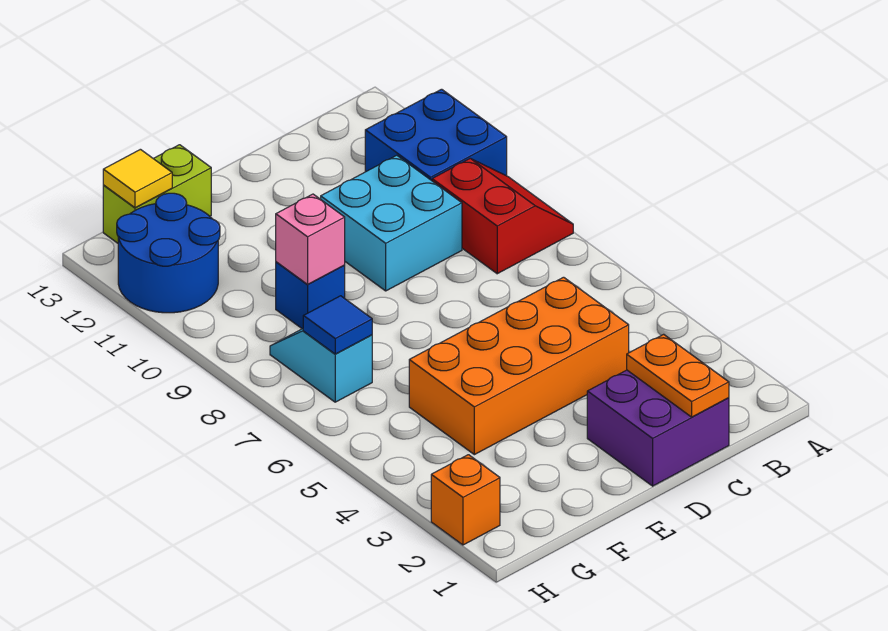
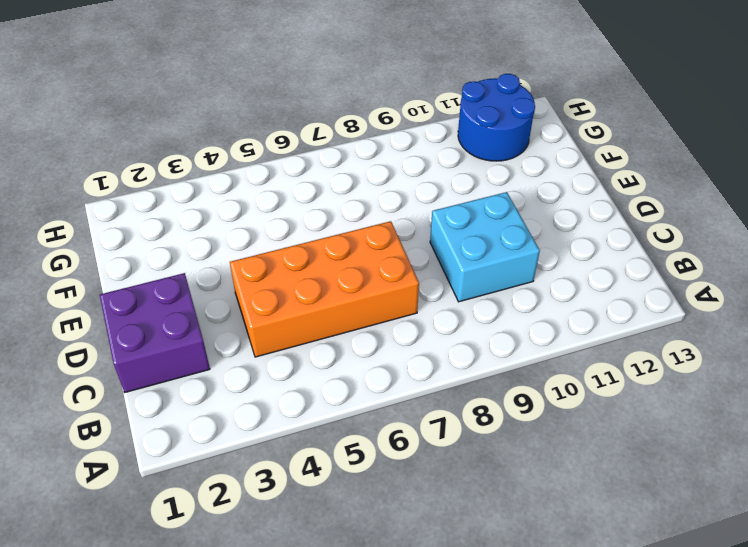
orange brick C4:D7 level 1 -> orange brick C4:F5 level 1
none -> red slope A8:B9 level 1 top B
none -> blue brick A10:B11 level 1
none -> blue brick F9 level 1

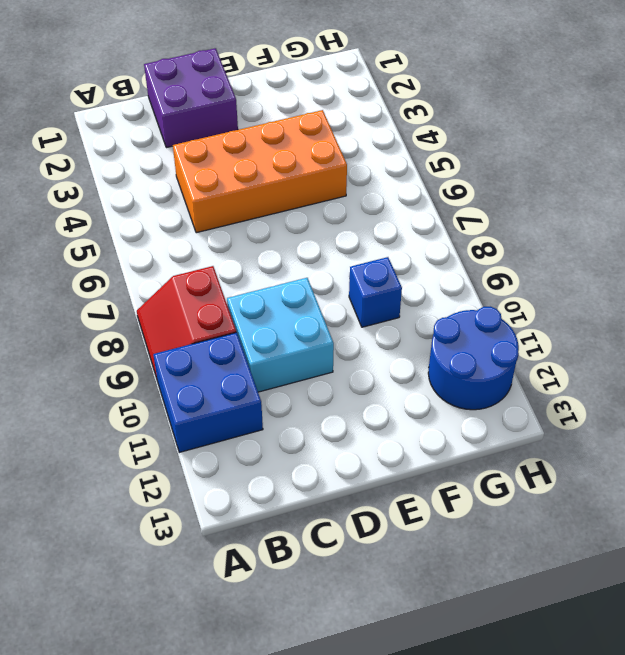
none -> lime brick F13:G13 level 1
none -> cyan slope G7:G8 level 1 top 7
none -> orange brick H2 level 1

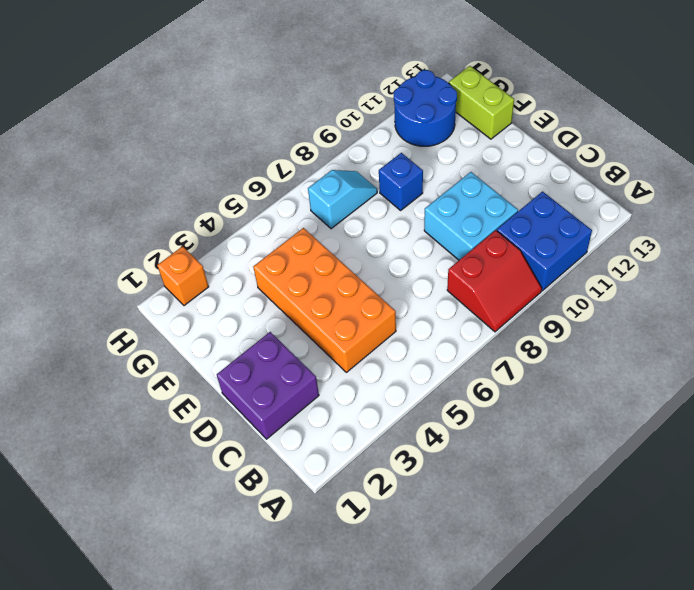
none -> orange plate C1:C2 level 2
none -> pink brick F9 level 2
none -> blue tile G7 level 2

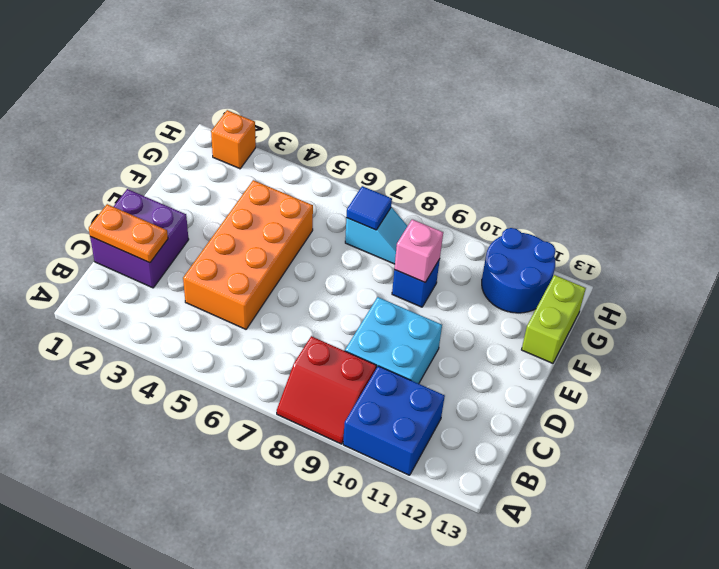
none -> yellow tile G13 level 2

